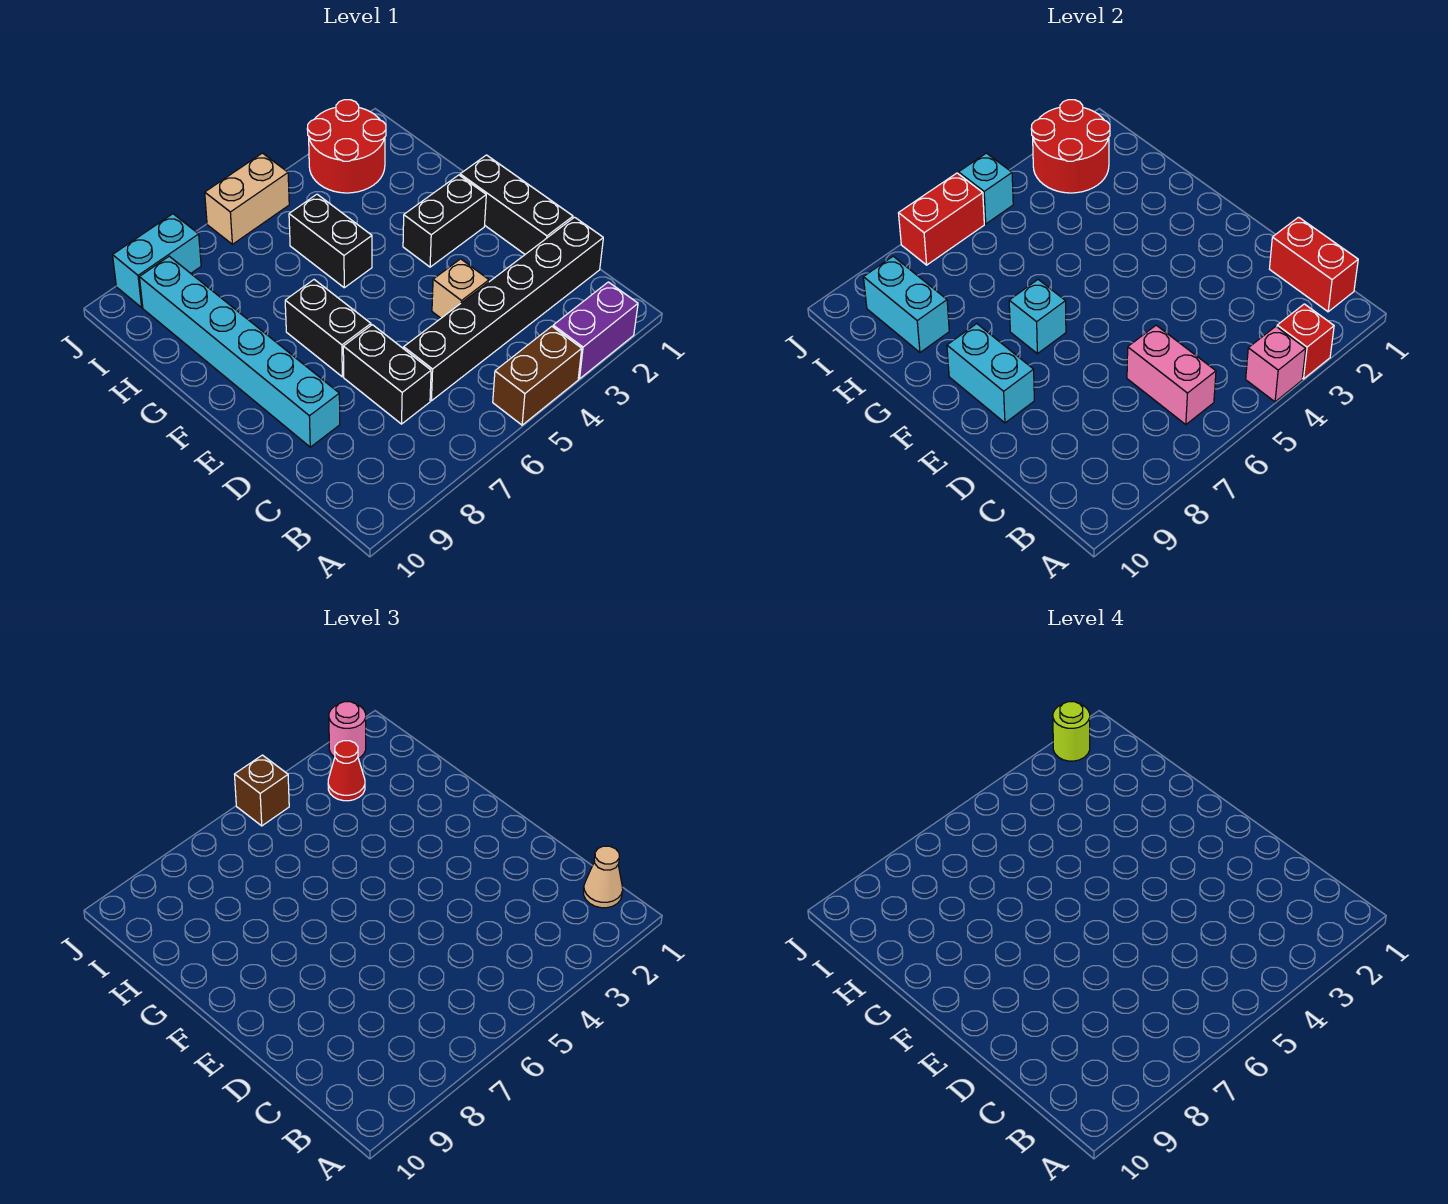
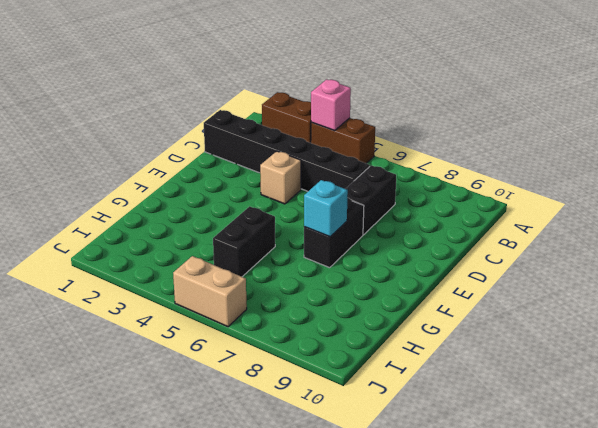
brown brick A2:A3 level 1 -> purple brick A2:A3 level 1
none -> black brick D1:F1 level 1
none -> cyan brick D9:I9 level 1
none -> black brick F2:F3 level 1

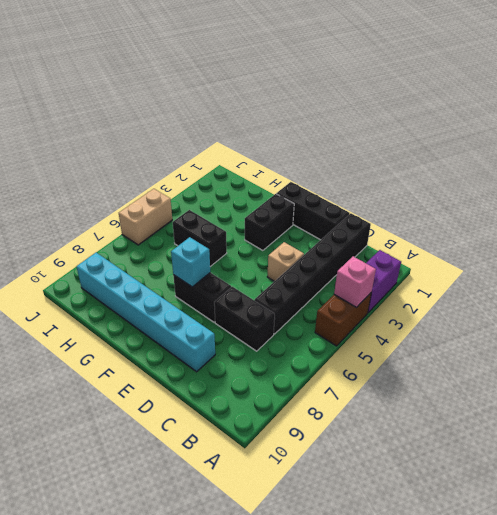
none -> red round brick I2:J3 level 1
none -> cyan brick J8:J9 level 1
none -> red brick A3 level 2

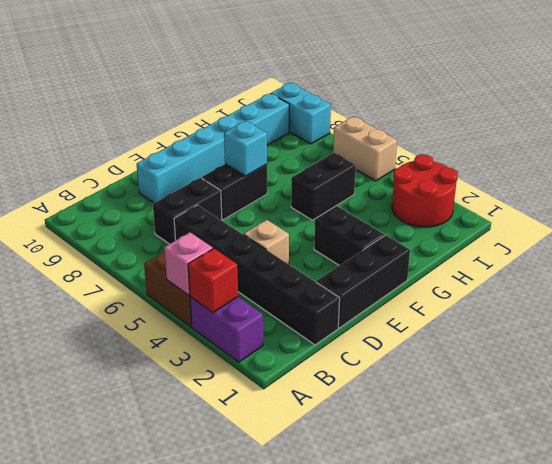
none -> red brick B1:C1 level 2
none -> pink brick B6:C6 level 2
none -> cyan brick E9:F9 level 2

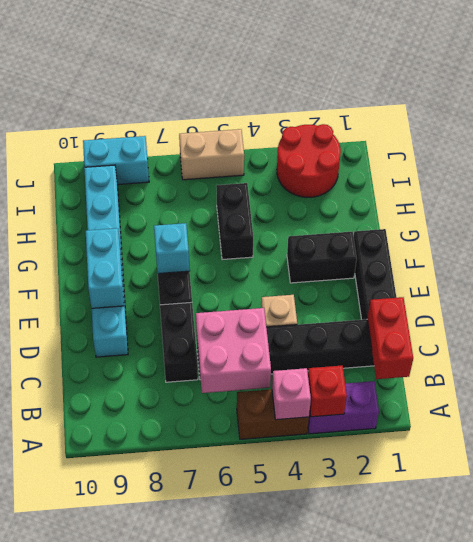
pink brick B5:C6 level 2 -> pink brick B6:C6 level 2
none -> cyan brick H9:I9 level 2
none -> red round brick I2:J3 level 2
none -> cyan brick J5 level 2

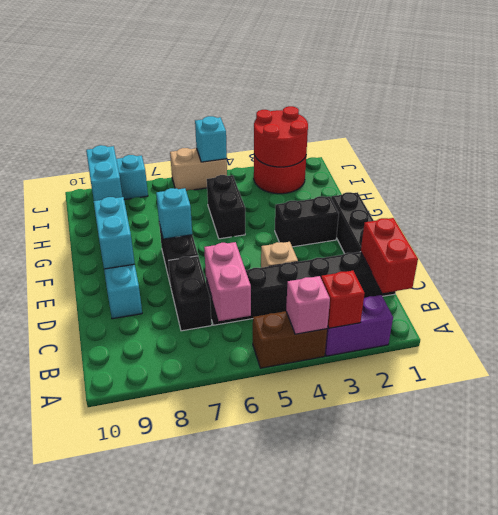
none -> red brick J6:J7 level 2
none -> tan cone B1 level 3
none -> red cone I3 level 3

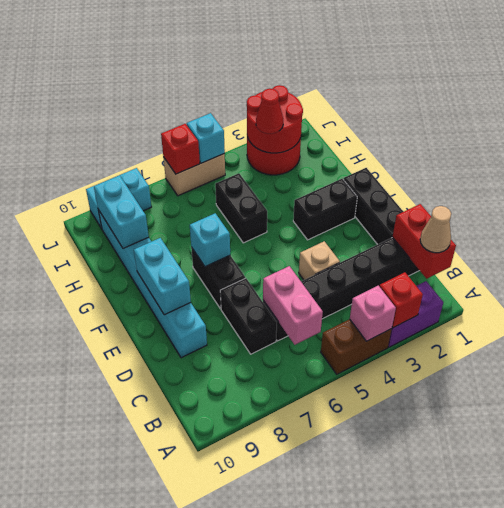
red brick J6 level 2 -> red brick J6:J7 level 2
none -> pink round brick J2 level 3
none -> brown brick J5 level 3
none -> lime round brick J2 level 4

